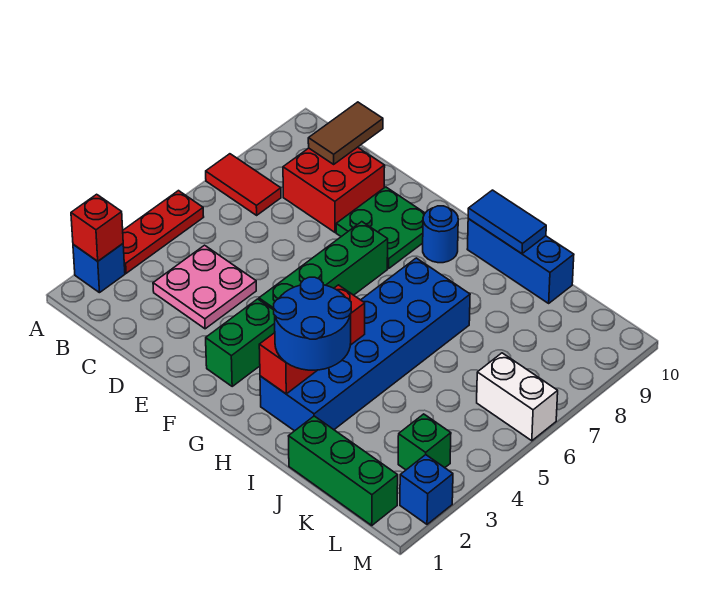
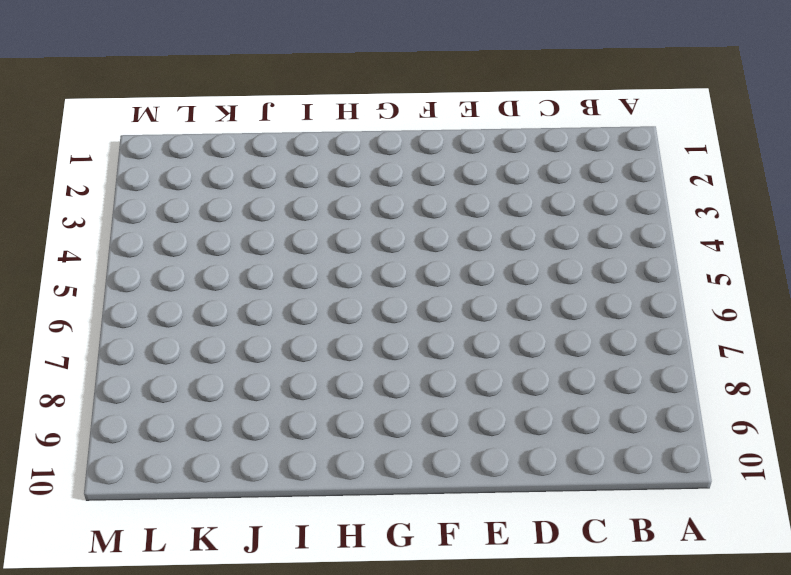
none -> blue brick A2 level 1
none -> red plate A3:A5 level 1
none -> red tile A7:B7 level 1

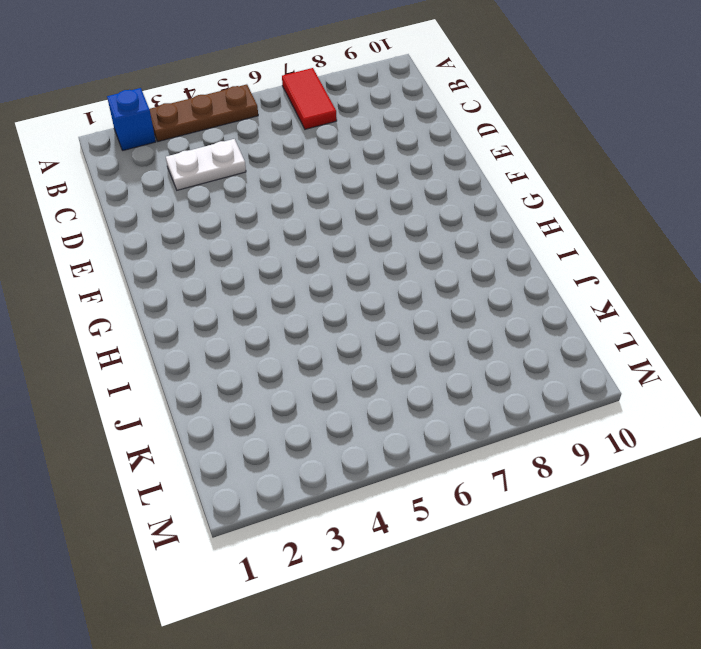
brown plate A3:A5 level 1 -> red plate A3:A5 level 1
white plate C3:C4 level 1 -> pink plate C3:D4 level 1
none -> red brick C8:D9 level 1
none -> green plate E8:F9 level 1
none -> green brick F2:F3 level 1

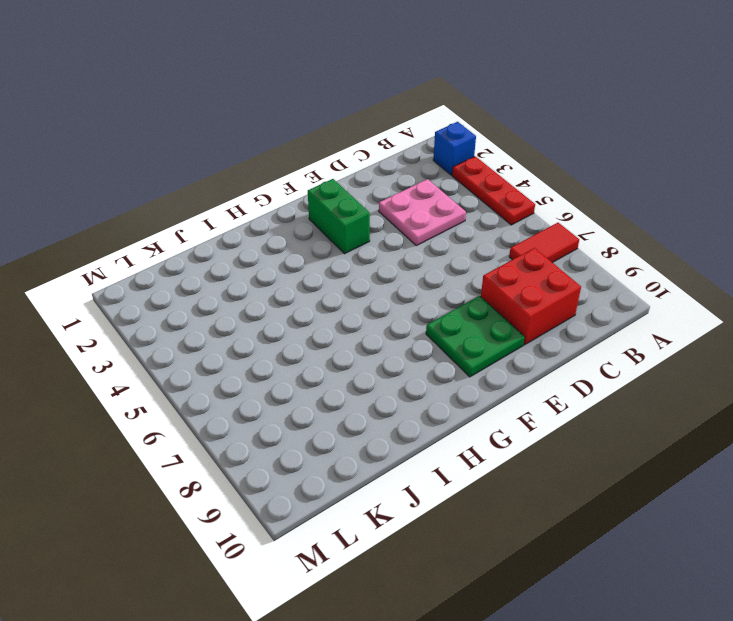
none -> green brick F4:F7 level 1
none -> blue round brick G9 level 1
none -> blue brick H2:I7 level 1

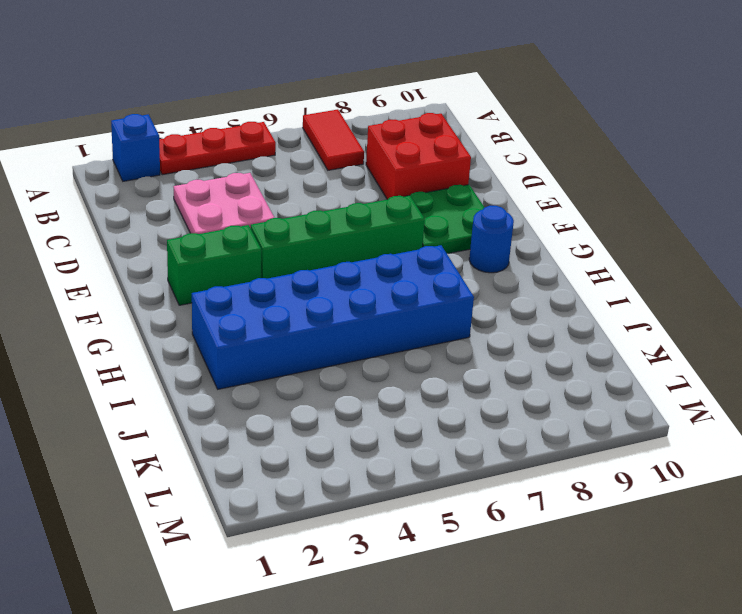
none -> blue brick H10:J10 level 1
none -> green brick J1:L1 level 1
none -> green brick L3 level 1

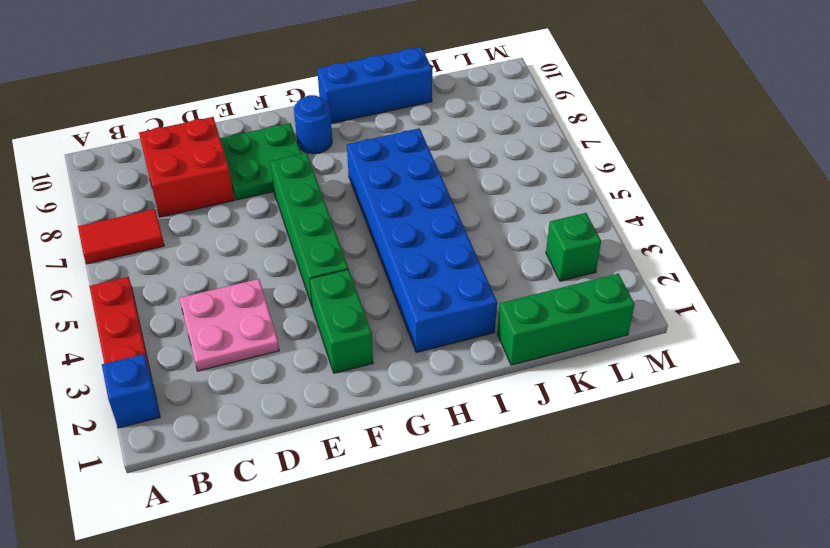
none -> white brick L6:M6 level 1
none -> blue brick M2 level 1
none -> red brick A2 level 2

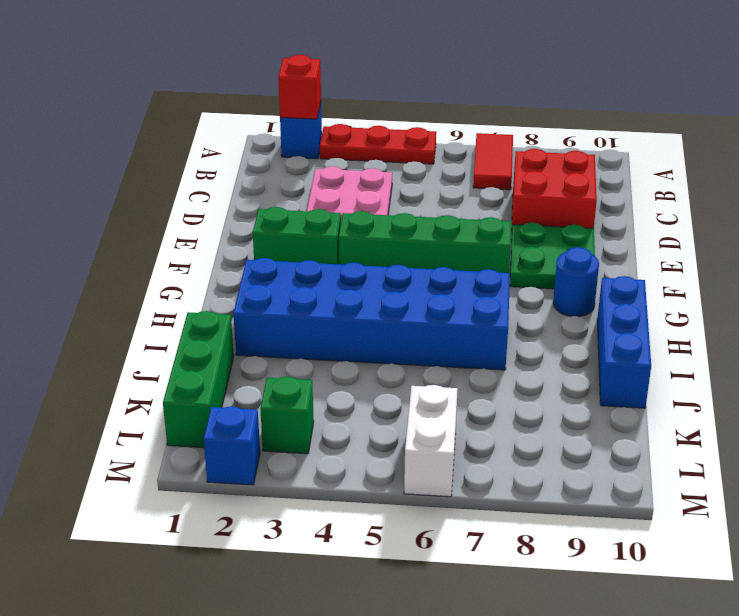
none -> brown tile C9:C10 level 2
none -> red brick H2:H4 level 2
none -> blue tile H10:I10 level 2

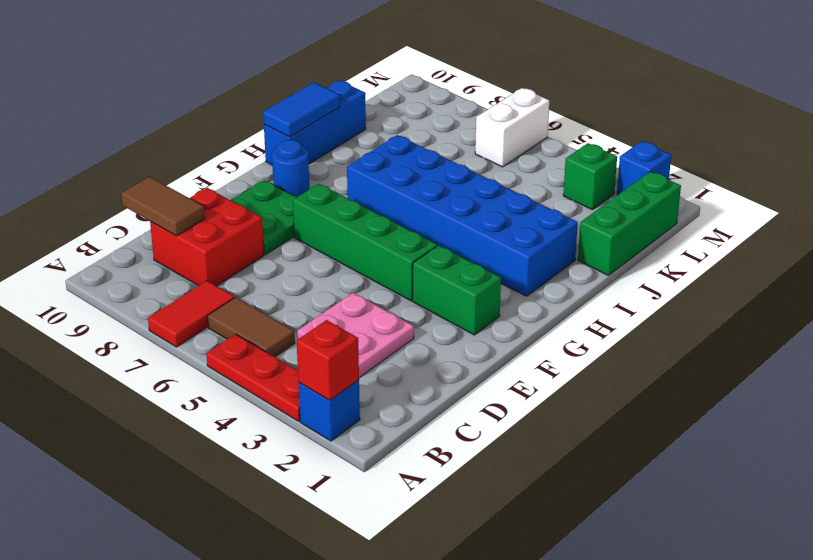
brown tile B5:B6 level 1 -> none
none -> red brick H2:H4 level 2
none -> blue round brick H2:I3 level 3

